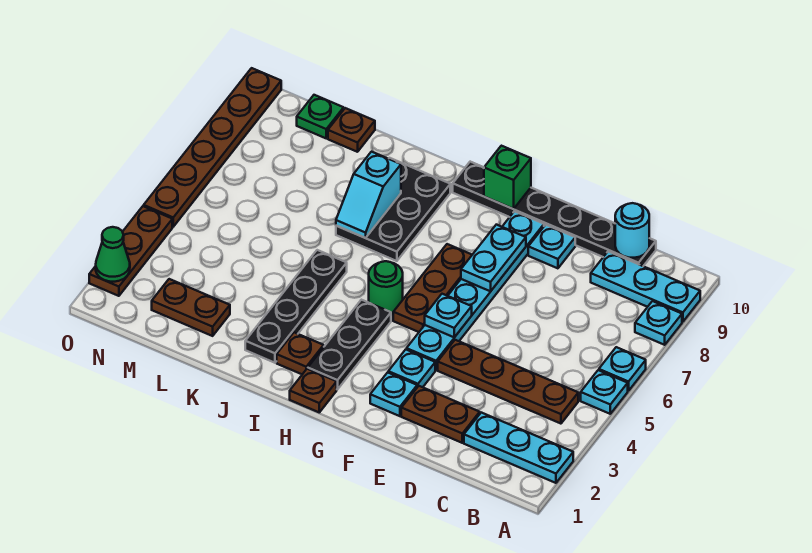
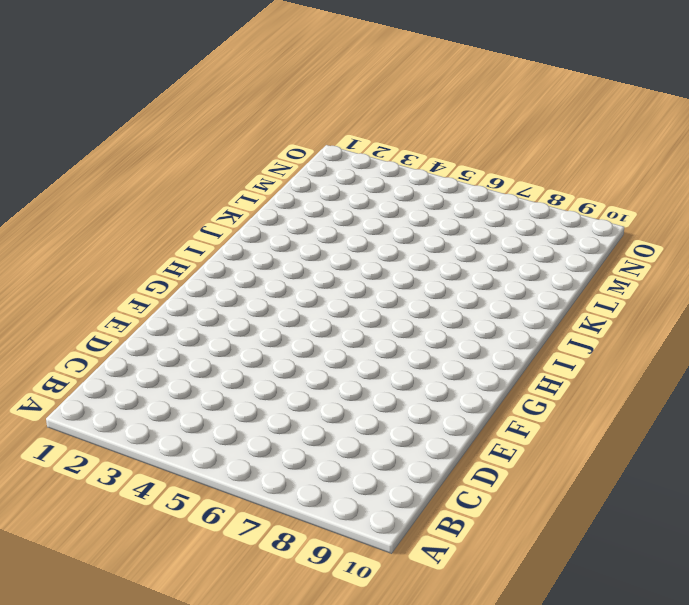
none -> cyan plate A2:C2 level 1
none -> cyan plate A5 level 1
none -> cyan plate A6 level 1
none -> cyan plate A8 level 1

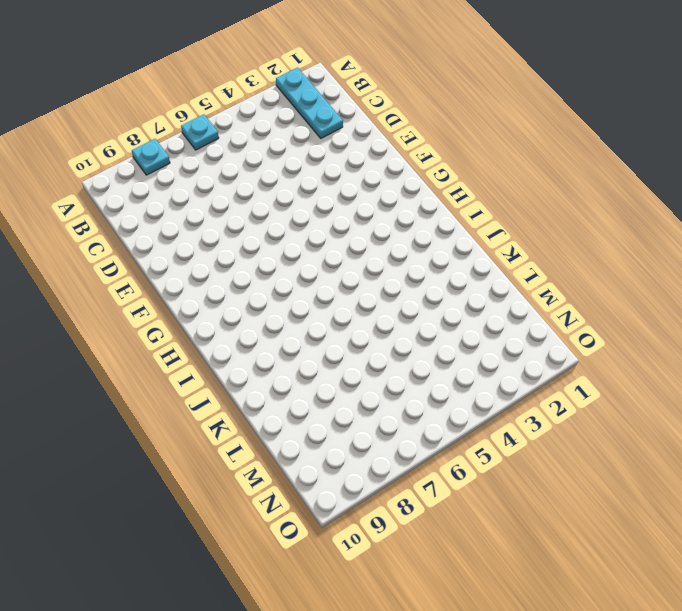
none -> cyan plate A5 level 1
none -> cyan plate A9:C9 level 1
none -> brown plate B4:E4 level 1
none -> black plate C10:H10 level 1

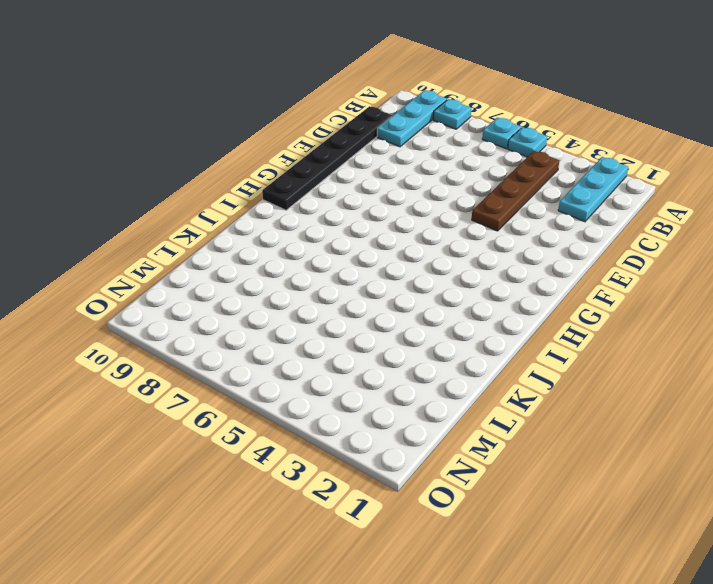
none -> brown plate D2:E2 level 1
none -> cyan plate E9 level 1
none -> cyan plate F2 level 1
none -> cyan plate F3 level 1

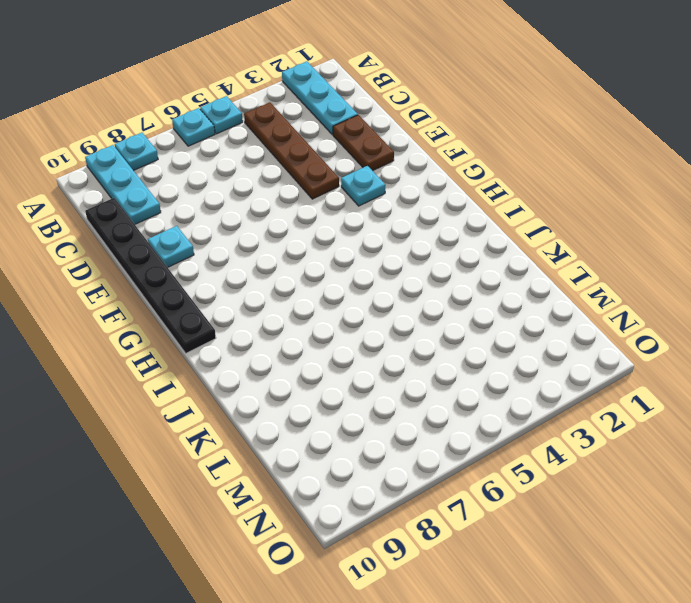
none -> cyan plate F2 level 1
none -> cyan plate F4:F9 level 1
none -> brown plate G5:G7 level 1
none -> brown plate H1 level 1

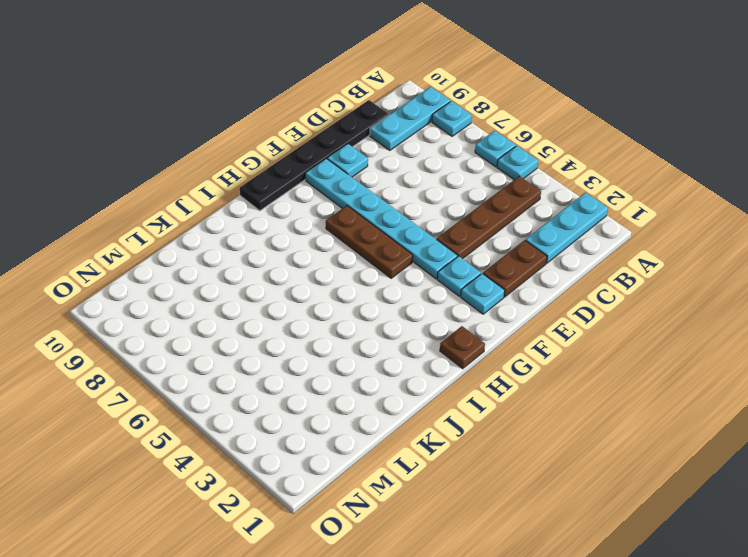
none -> black plate H2:H4 level 1
none -> green round brick H5 level 1
none -> brown plate I2 level 1
none -> black plate I7:J9 level 1

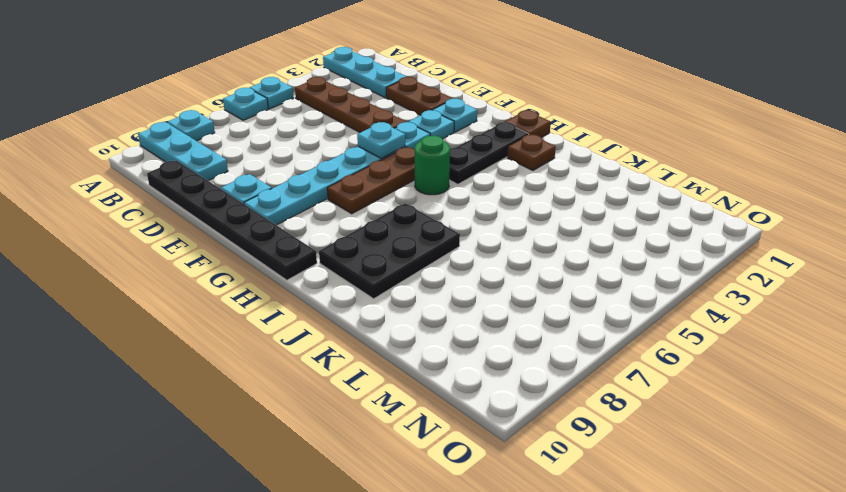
none -> black plate J2:J5 level 1
none -> brown plate L2:M2 level 1
none -> brown plate L10 level 1
none -> green plate M10 level 1

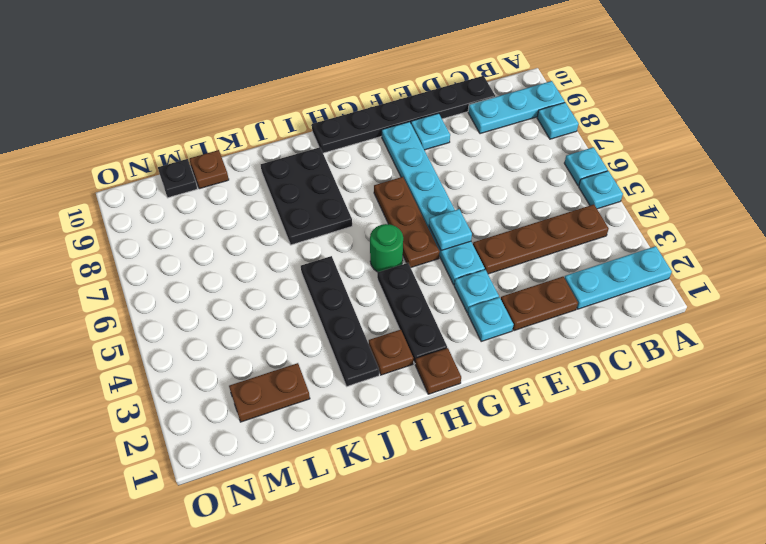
black plate M10 level 1 -> green plate M10 level 1
none -> brown plate O2:O4 level 1
none -> brown plate O5:O10 level 1
none -> cyan round brick C10 level 2
none -> cyan plate F7:F8 level 2

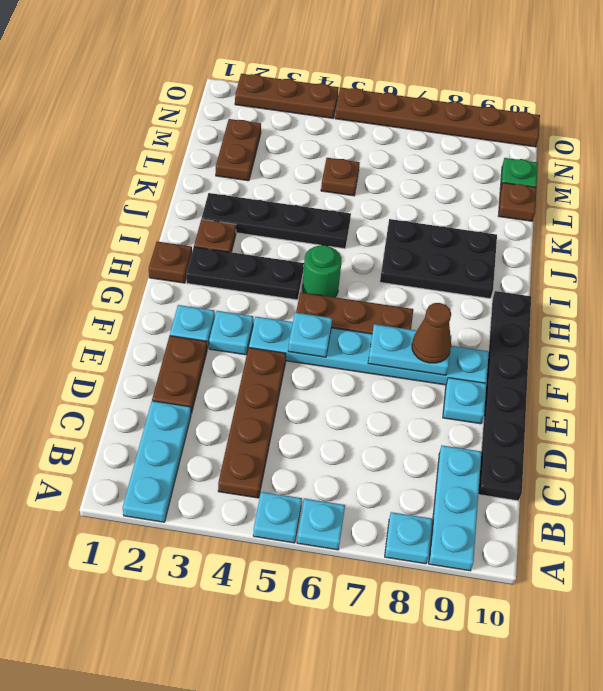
brown cone F8 level 3 -> none
brown plate L5 level 1 -> none
none -> cyan round brick C10 level 2
none -> green brick G10 level 2
none -> cyan slope J7:J8 level 2 top 8
none -> green cone O2 level 2

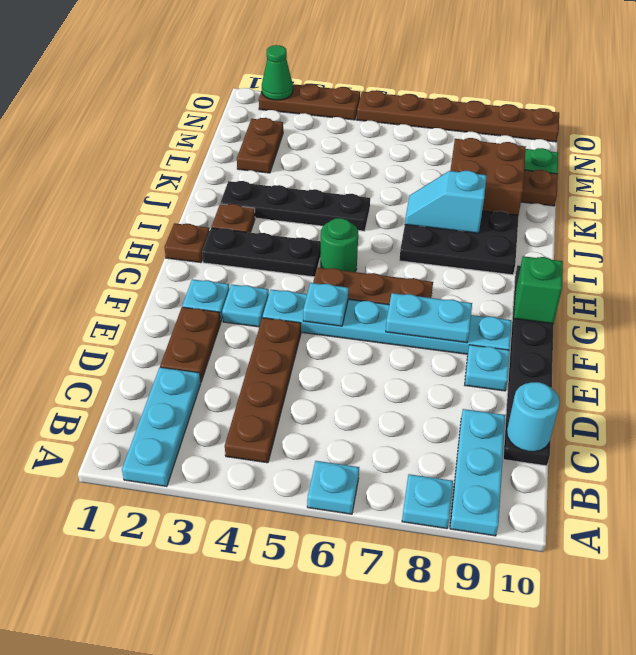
brown brick K8:L9 level 1 -> none
none -> cyan plate A5 level 1

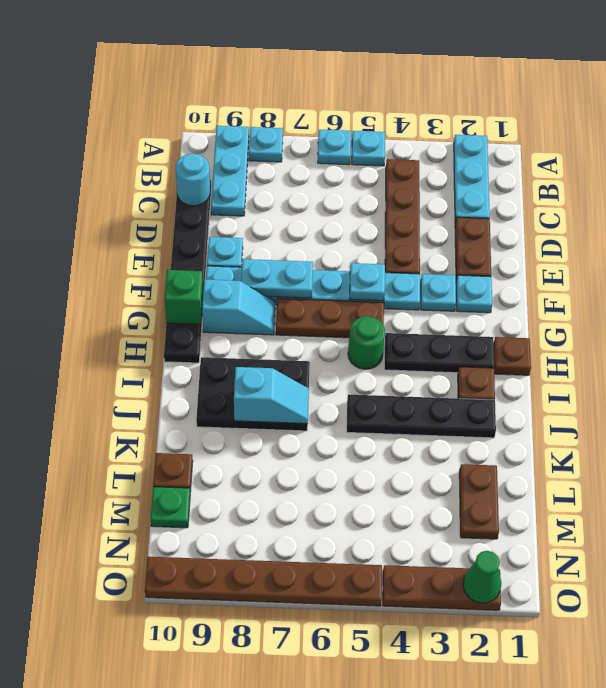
cyan slope G8:G9 level 1 top 9 -> none

